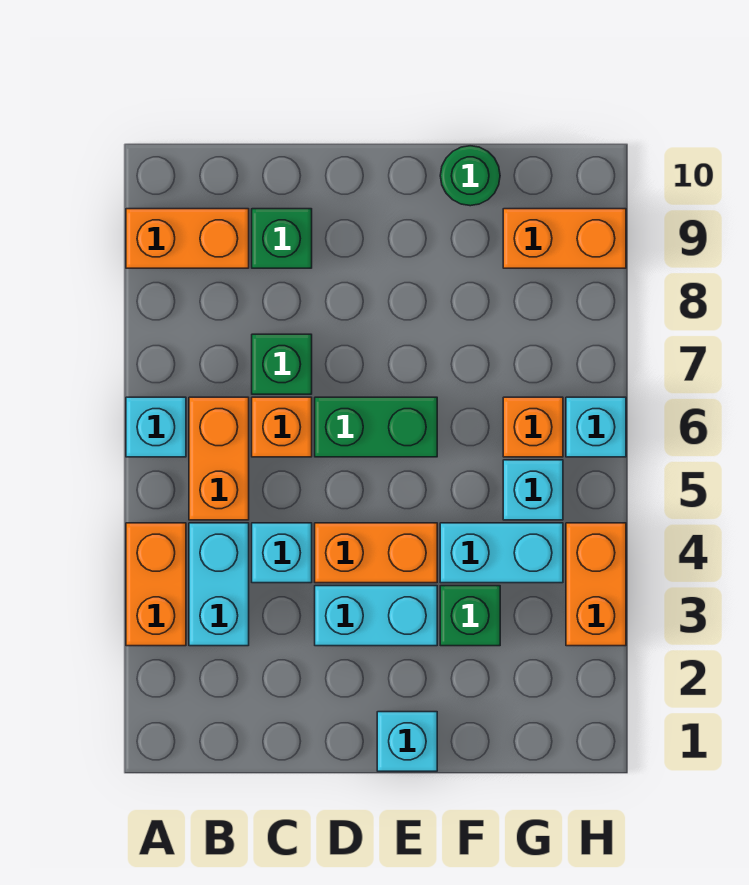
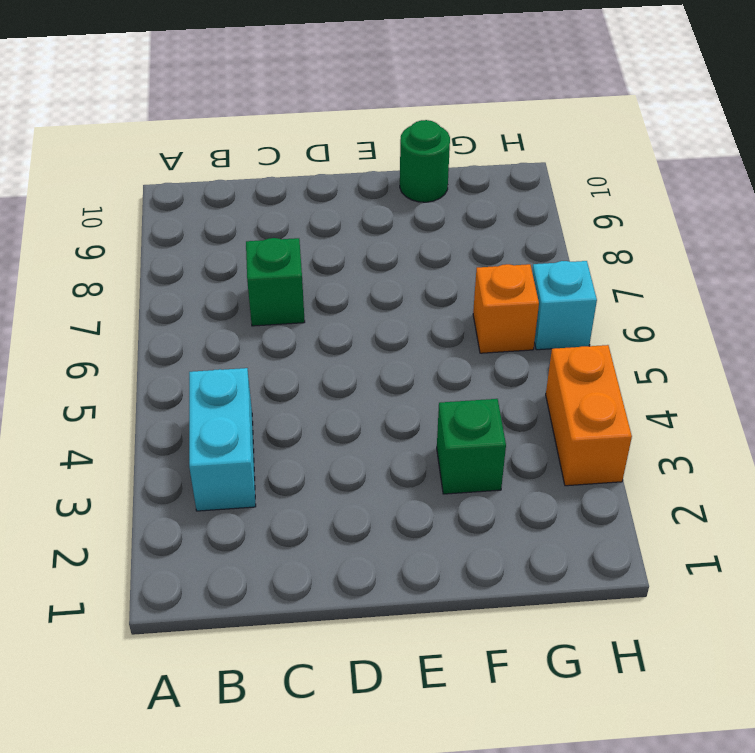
none -> orange brick A3:A4 level 1
none -> cyan brick A6 level 1
none -> orange brick A9:B9 level 1

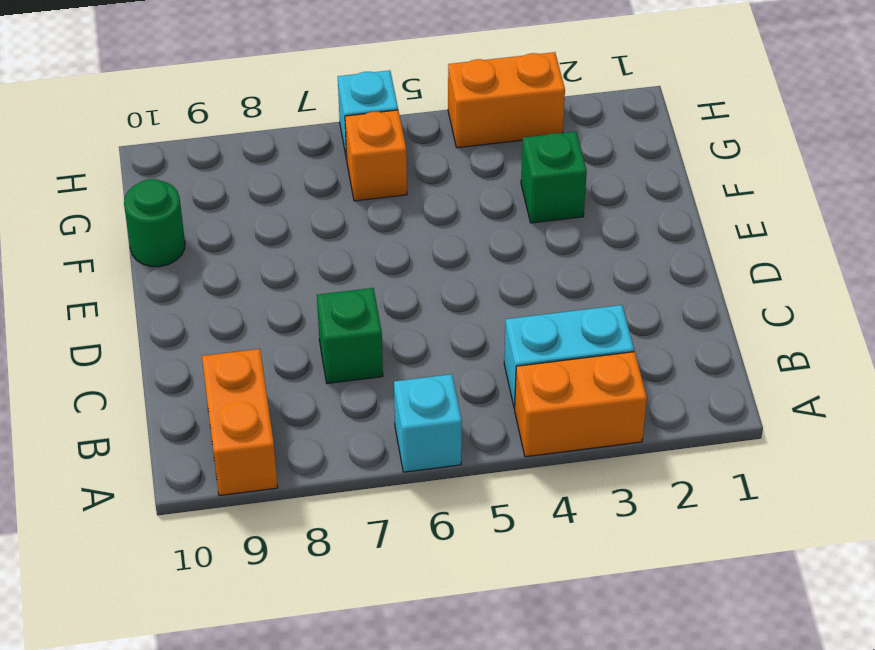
none -> orange brick B5:B6 level 1
none -> cyan brick C4 level 1
none -> orange brick C6 level 1

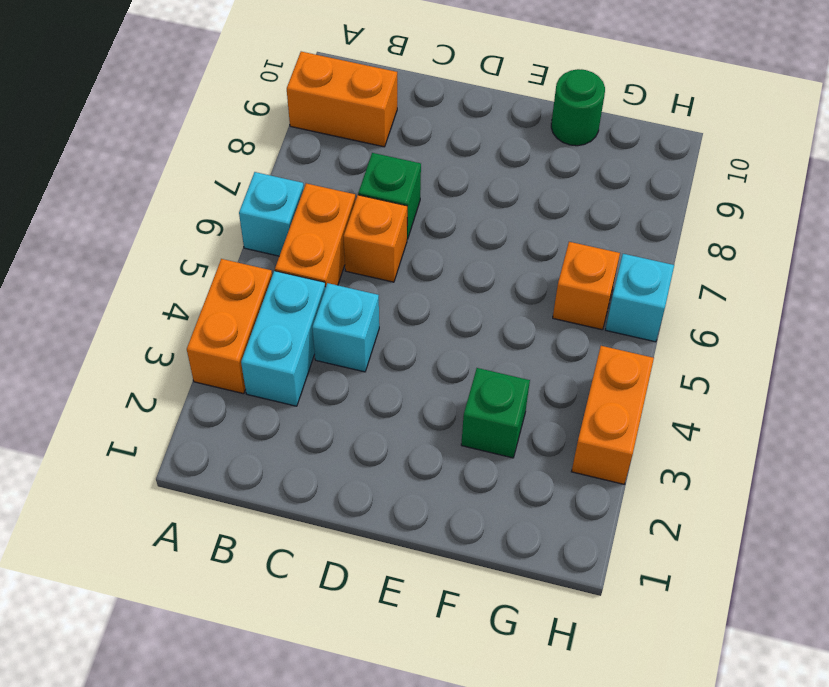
none -> green brick C9 level 1
none -> cyan brick D3:E3 level 1
none -> orange brick D4:E4 level 1

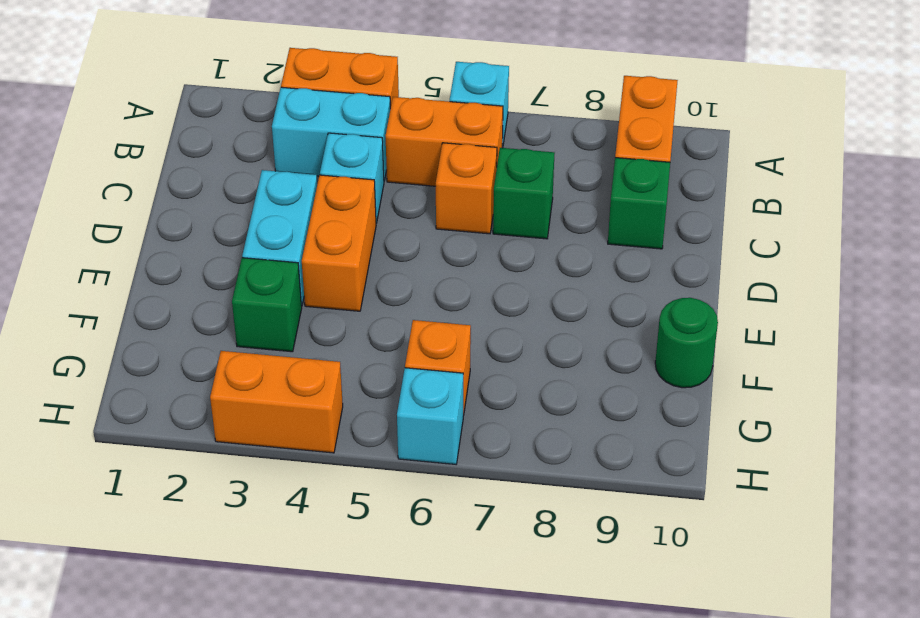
none -> green brick D6:E6 level 1
none -> cyan brick E1 level 1
none -> cyan brick F4:G4 level 1

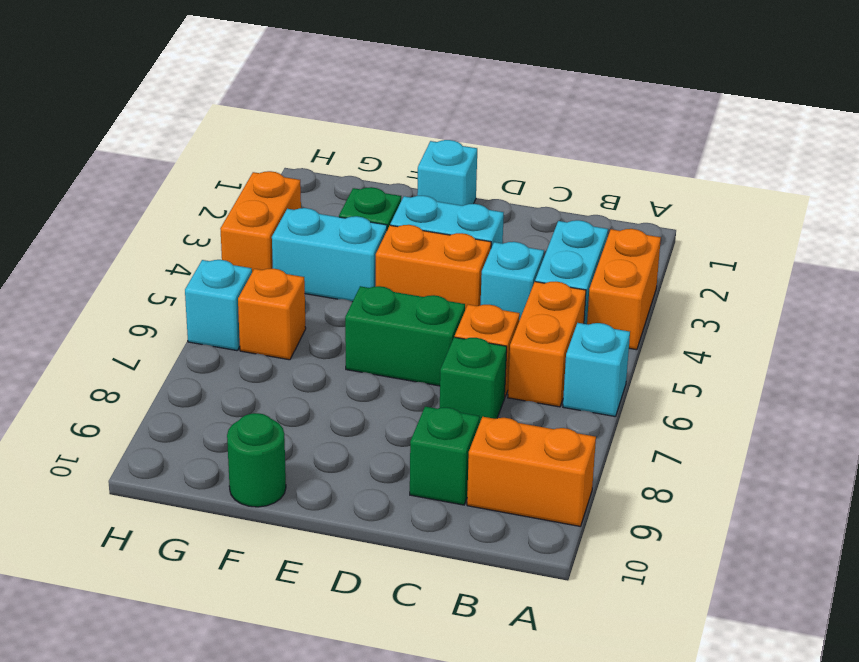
none -> cyan brick G5 level 1
none -> orange brick G9:H9 level 1

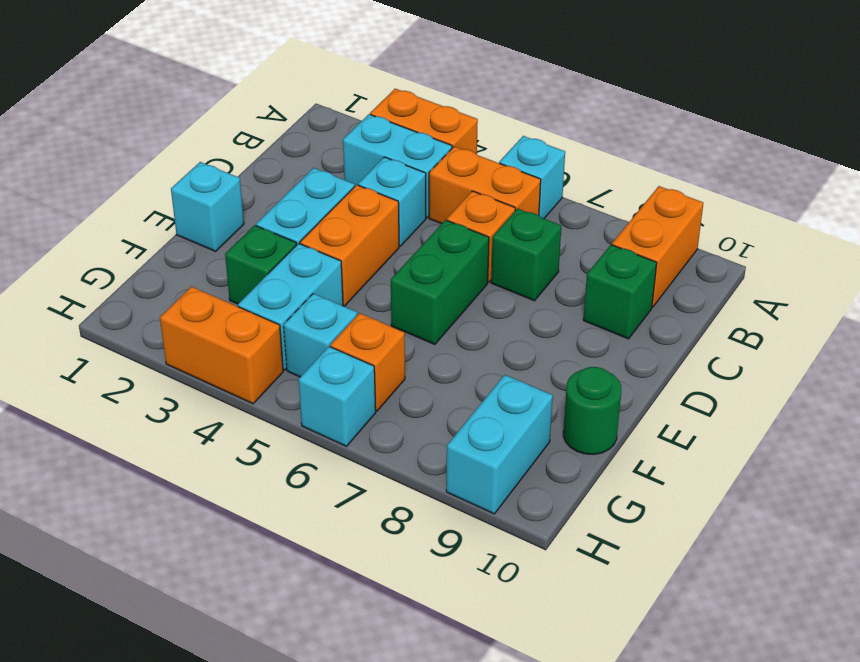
cyan brick G9:H9 level 1 -> orange brick G9:H9 level 1

